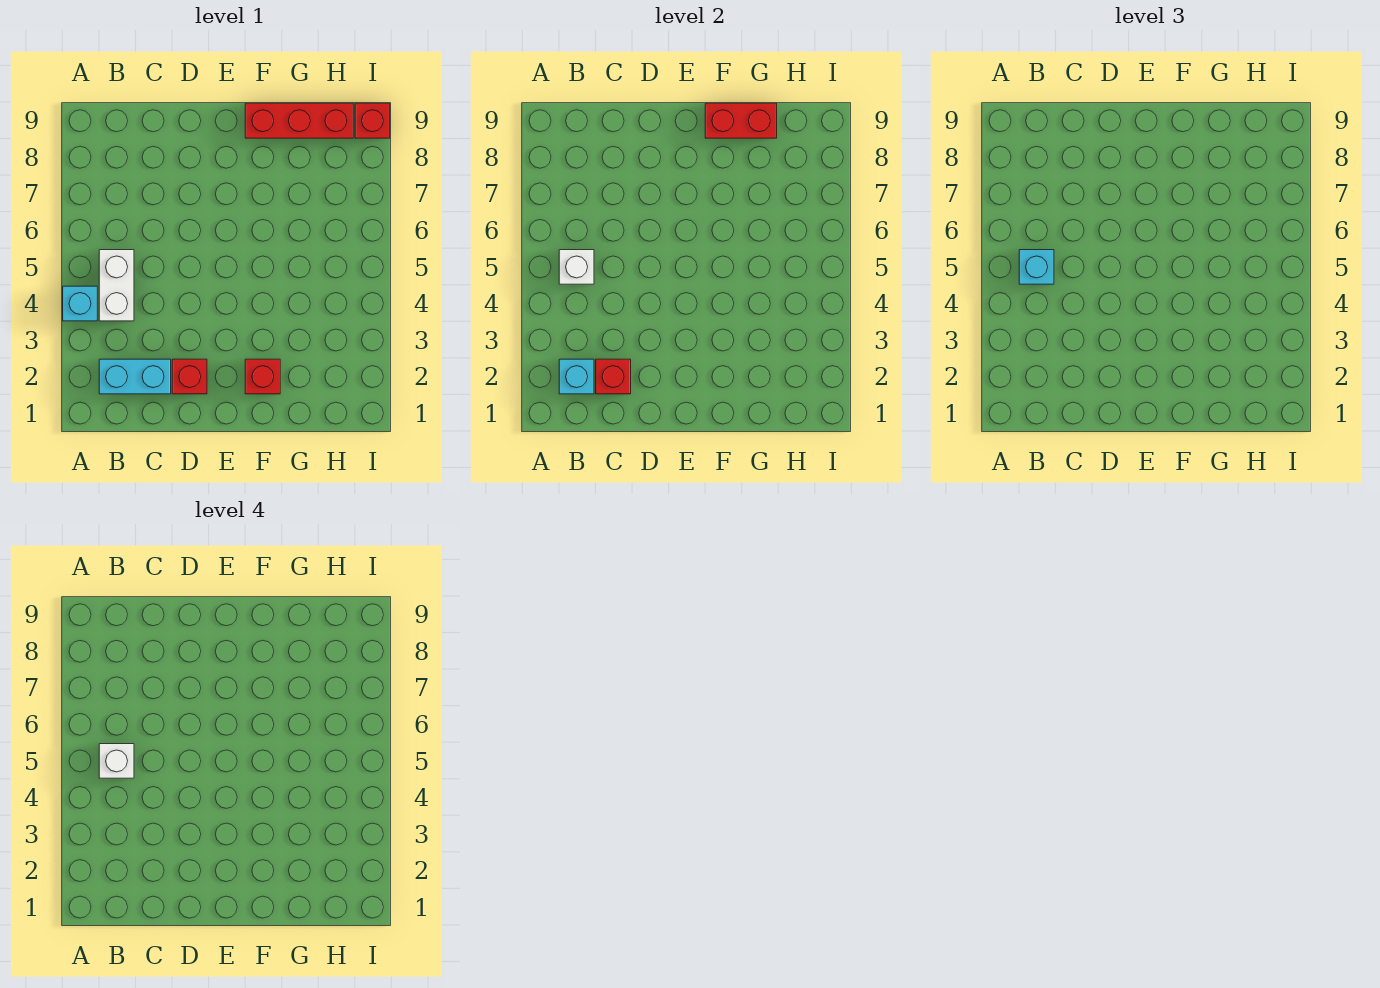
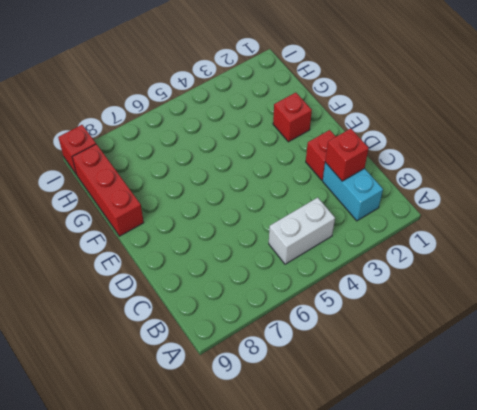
none -> cyan brick A4 level 1
none -> cyan brick B2 level 2
none -> white brick B5 level 2

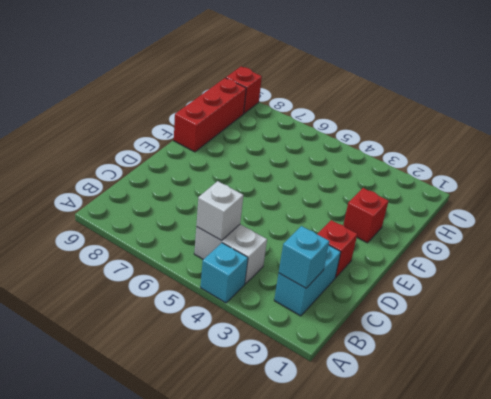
none -> red brick C2 level 2
none -> red brick F9:G9 level 2
none -> cyan brick B5 level 3

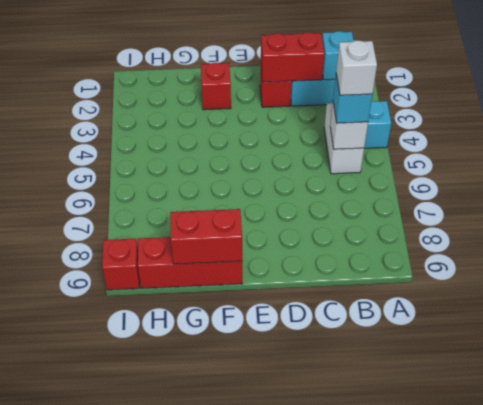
red brick C2:D2 level 2 -> red brick C2 level 2

